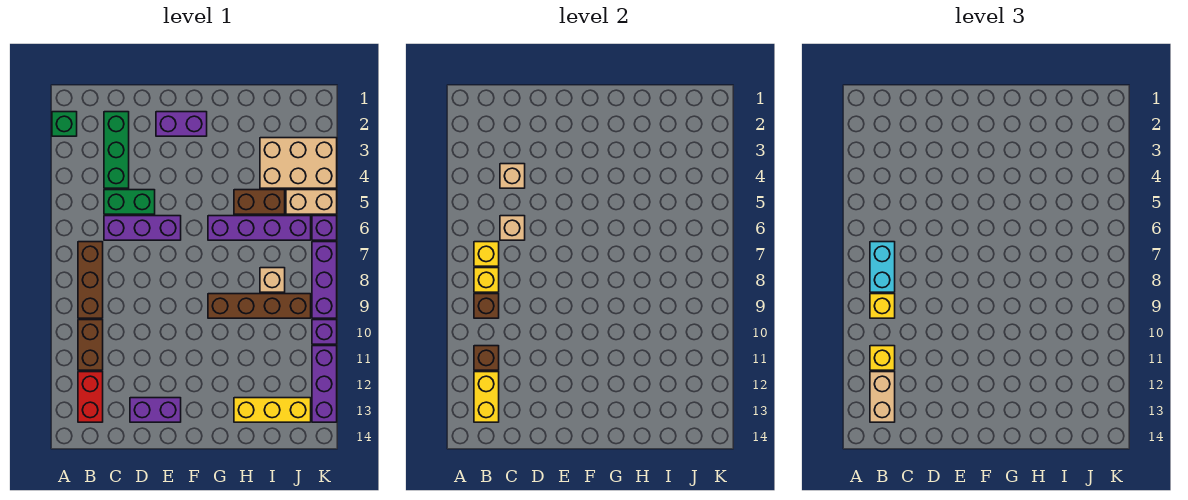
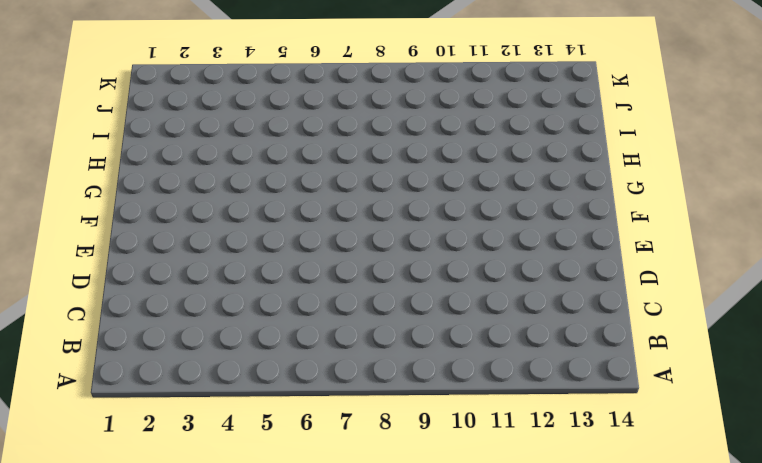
none -> green brick A2 level 1
none -> brown brick B7:B9 level 1
none -> brown brick B10:B11 level 1
none -> red brick B12:B13 level 1

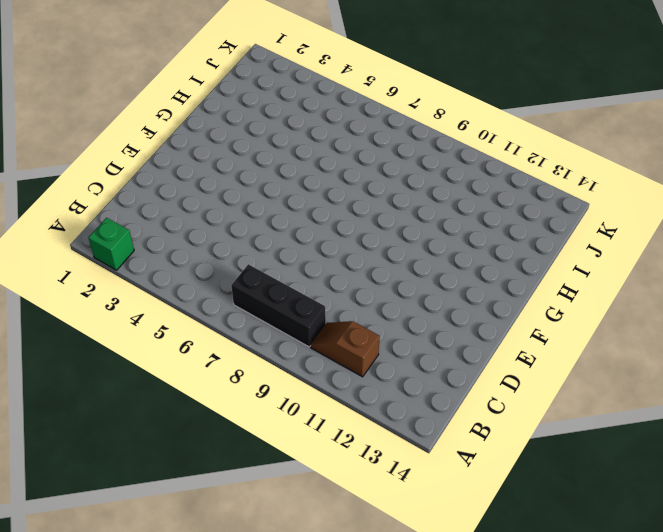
black brick B7:B9 level 1 -> brown brick B7:B9 level 1
brown slope B10:B11 level 1 top 11 -> brown brick B10:B11 level 1
none -> red brick B12:B13 level 1
none -> green brick C2:C4 level 1
none -> green brick C5:D5 level 1
none -> purple brick C6:E6 level 1

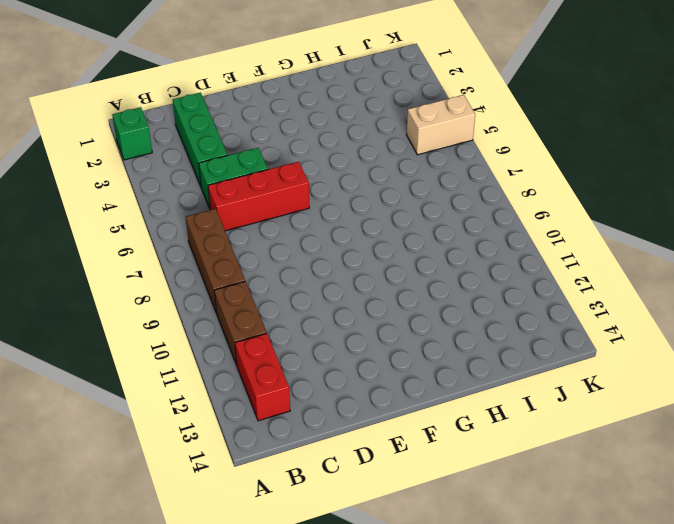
red brick C6:E6 level 1 -> purple brick C6:E6 level 1
none -> purple brick D13:E13 level 1
none -> purple brick E2:F2 level 1
none -> purple brick G6:J6 level 1
none -> brown brick G9:J9 level 1

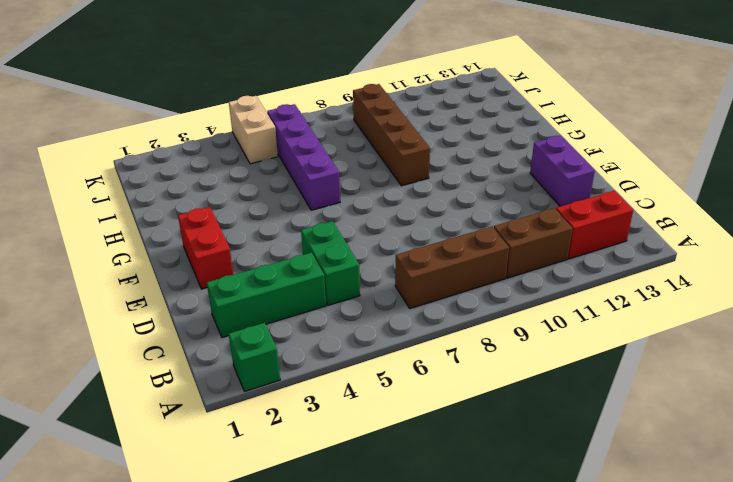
red brick E2:F2 level 1 -> purple brick E2:F2 level 1
none -> purple brick C6:E6 level 1
none -> brown brick H5:I5 level 1
none -> yellow brick H13:J13 level 1
none -> tan brick I3:K4 level 1

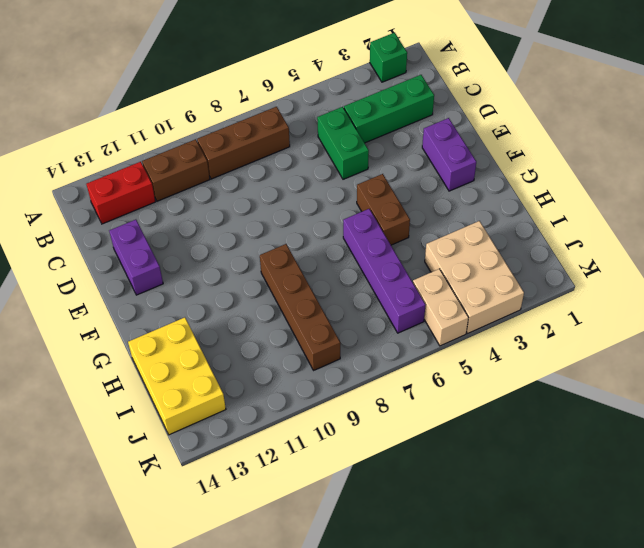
brown brick F5:G5 level 1 -> brown brick H5:I5 level 1
yellow brick H13:J14 level 1 -> yellow brick H13:J13 level 1
none -> purple brick C6:E6 level 1
none -> tan brick I8 level 1
none -> purple brick K6 level 1
none -> purple brick K7:K9 level 1

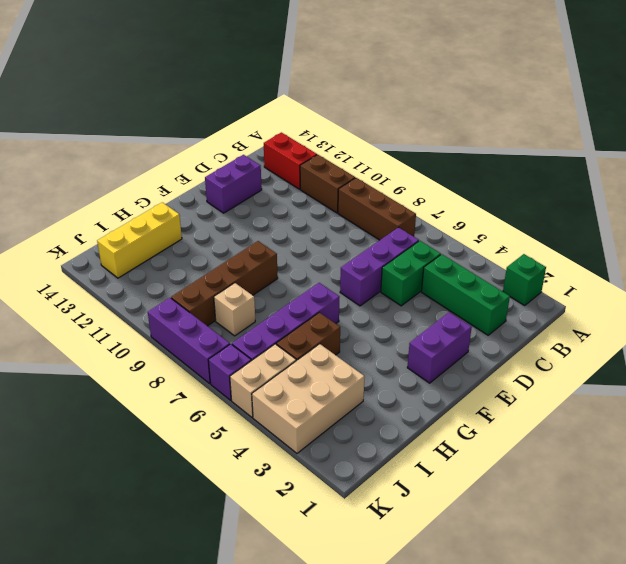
none -> purple brick K10 level 1
none -> purple brick K11:K13 level 1
none -> yellow brick B7 level 2
none -> yellow brick B8 level 2

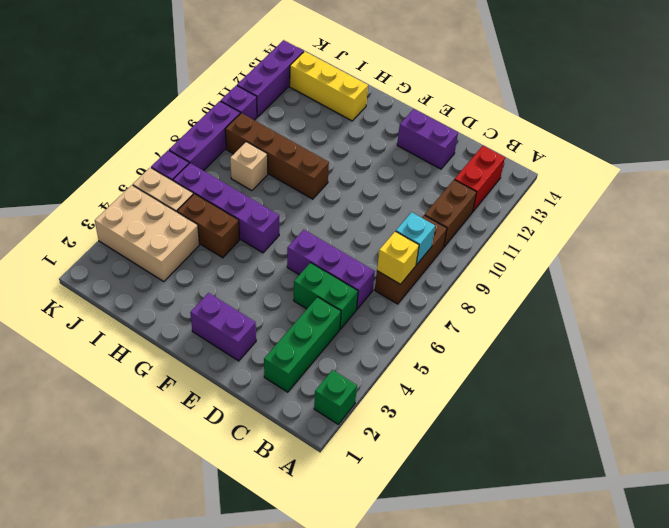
cyan brick B8 level 2 -> yellow brick B8 level 2
none -> brown brick B9 level 2
none -> brown brick B11 level 2
none -> yellow brick B12:B13 level 2
none -> tan brick C4 level 2

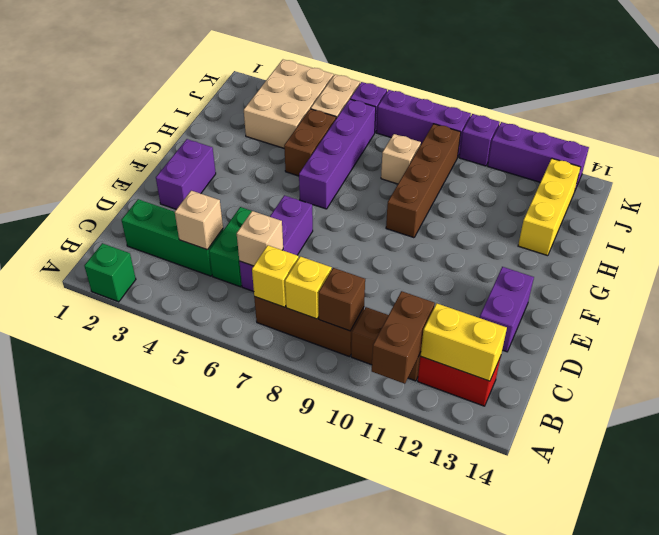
brown brick A11:B11 level 2 -> brown brick B11 level 2
none -> cyan brick B7:B8 level 3
none -> yellow brick B9 level 3
none -> yellow brick B11 level 3
none -> tan brick B12:B13 level 3

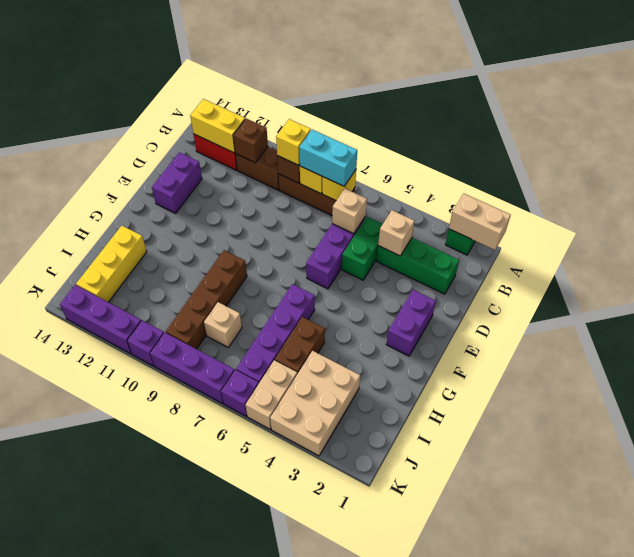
tan brick A1:A2 level 2 -> tan brick B12:B13 level 3
none -> yellow brick B11 level 3

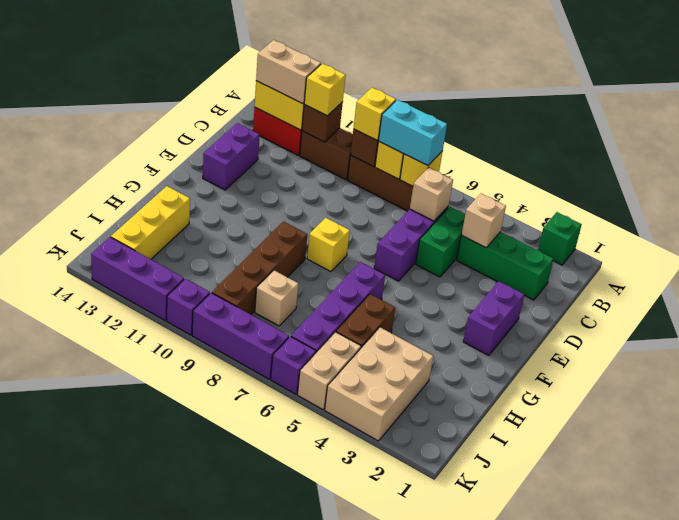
yellow brick F8 level 1 -> none

